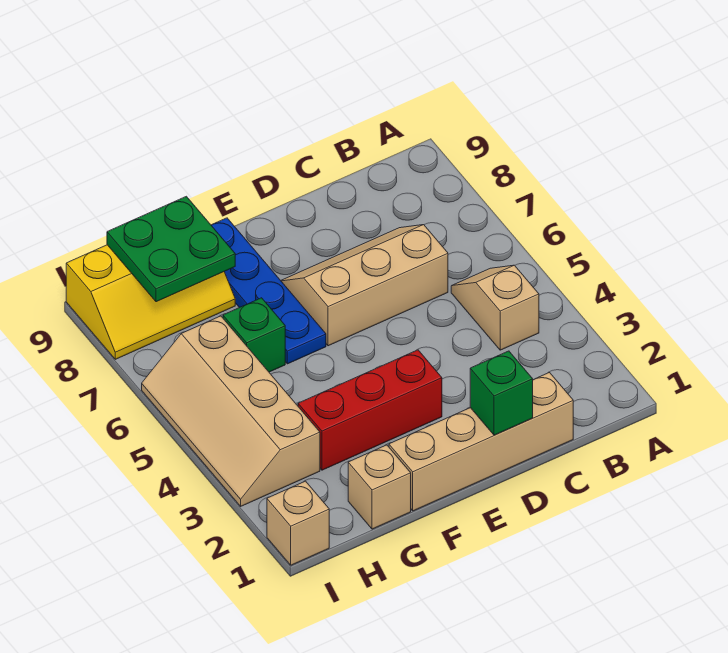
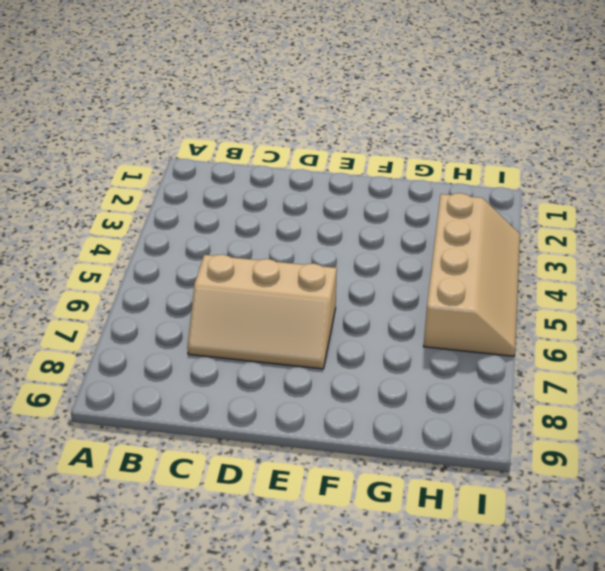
none -> tan slope B4:B5 level 1 top 4
none -> tan brick C1:F1 level 1
none -> red brick E3:G3 level 1

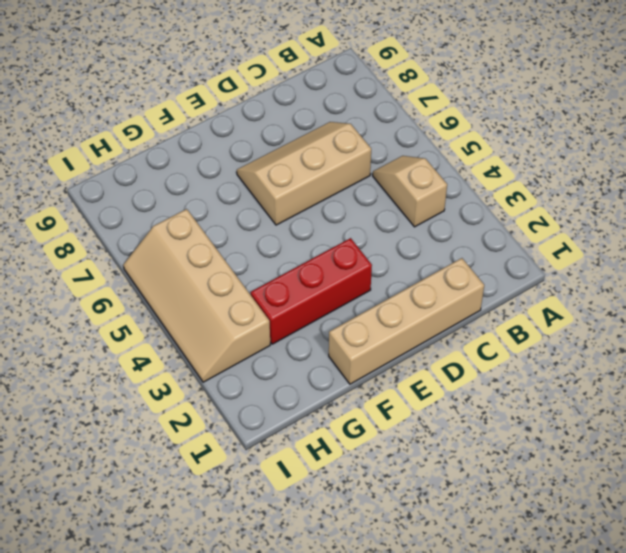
none -> blue plate F6:F9 level 1
none -> tan brick G1 level 1
none -> green brick G6 level 1

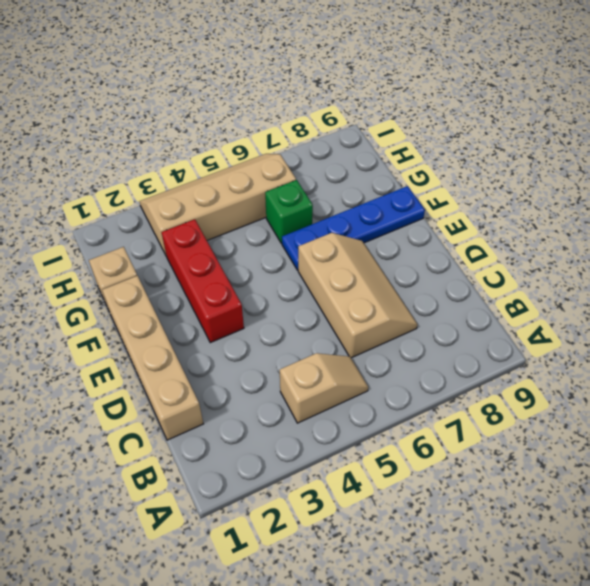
none -> yellow slope G8:I9 level 1 top 9
none -> tan brick I1 level 1
none -> green brick D1 level 2

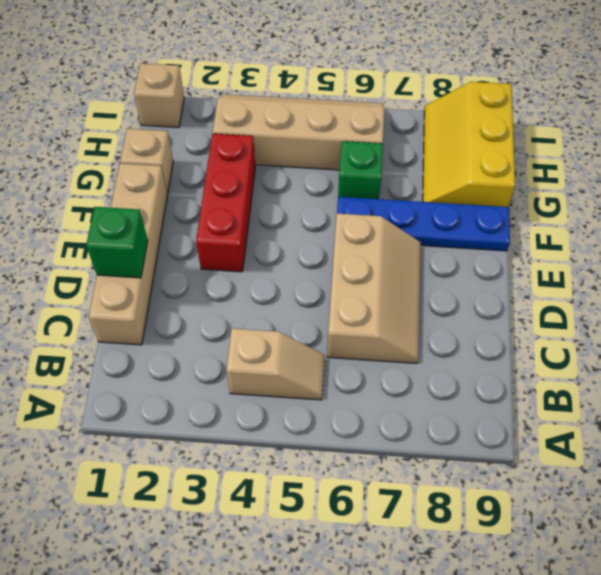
none -> green plate G8:H9 level 2

